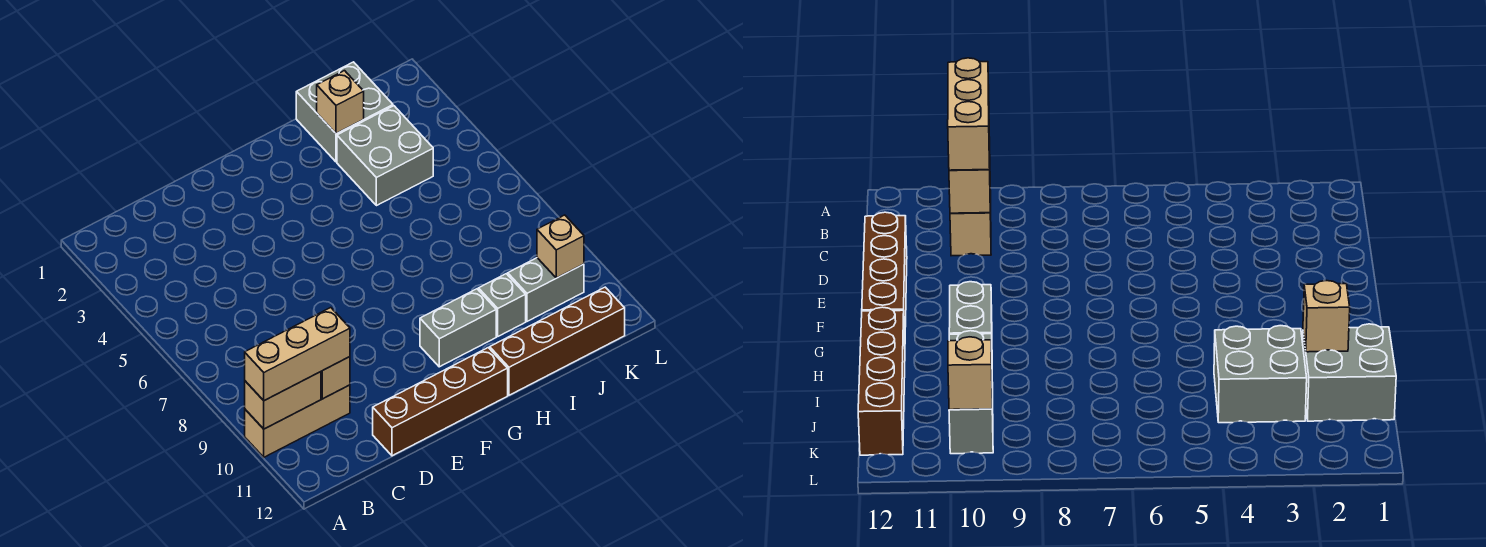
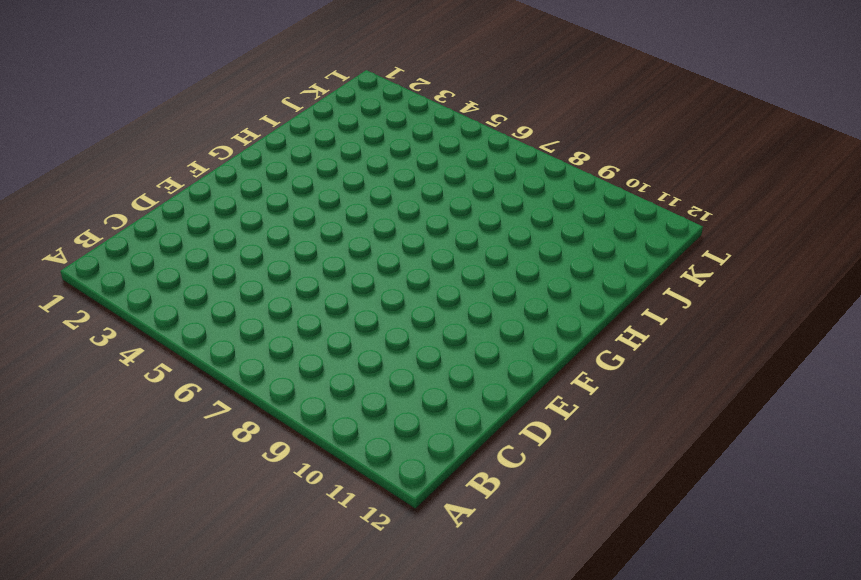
none -> tan brick A10:C10 level 1
none -> brown brick D12:G12 level 1
none -> grey brick G10:H10 level 1

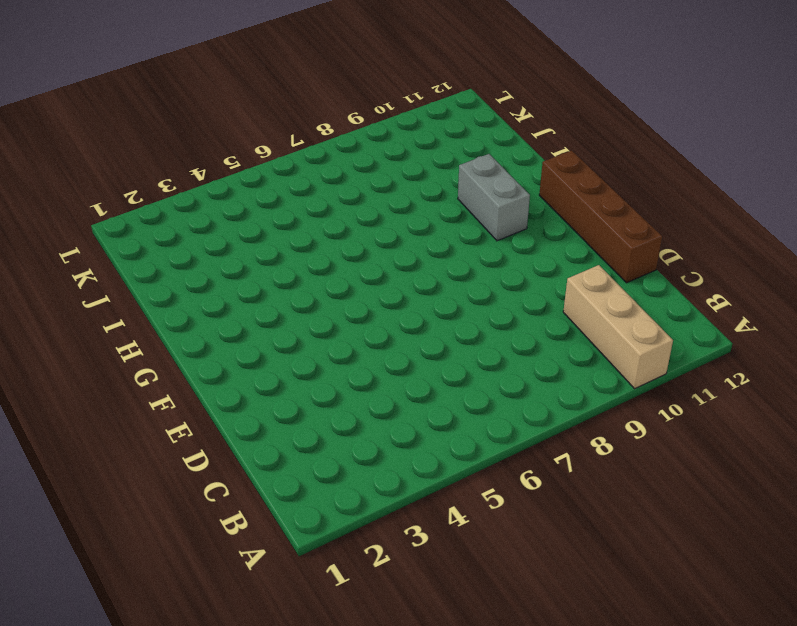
none -> brown brick H12:K12 level 1
none -> grey brick I1:J2 level 1
none -> grey brick I3:J4 level 1

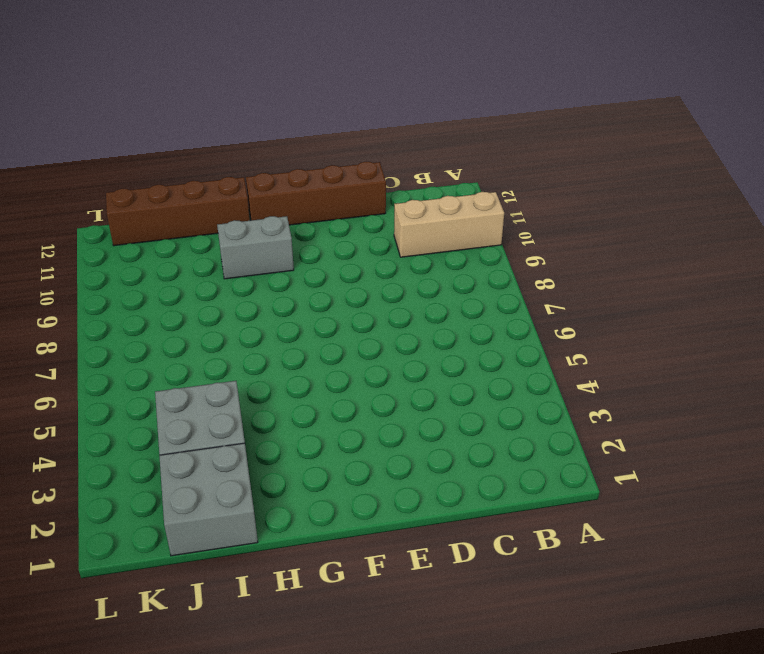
none -> grey brick I10 level 1
none -> grey brick J10:K10 level 1
none -> tan brick A10:B10 level 2

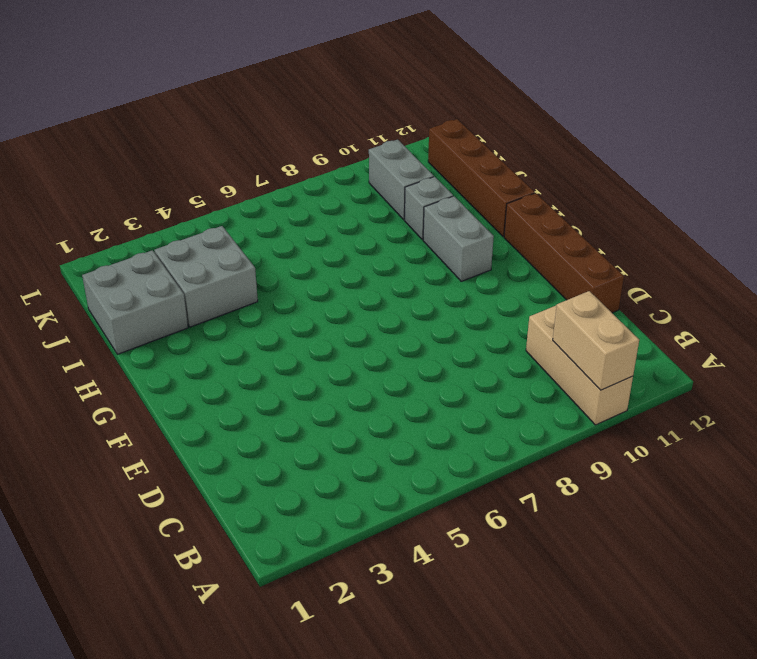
none -> tan brick C10 level 2
none -> tan brick I2 level 2
none -> tan brick K10 level 2

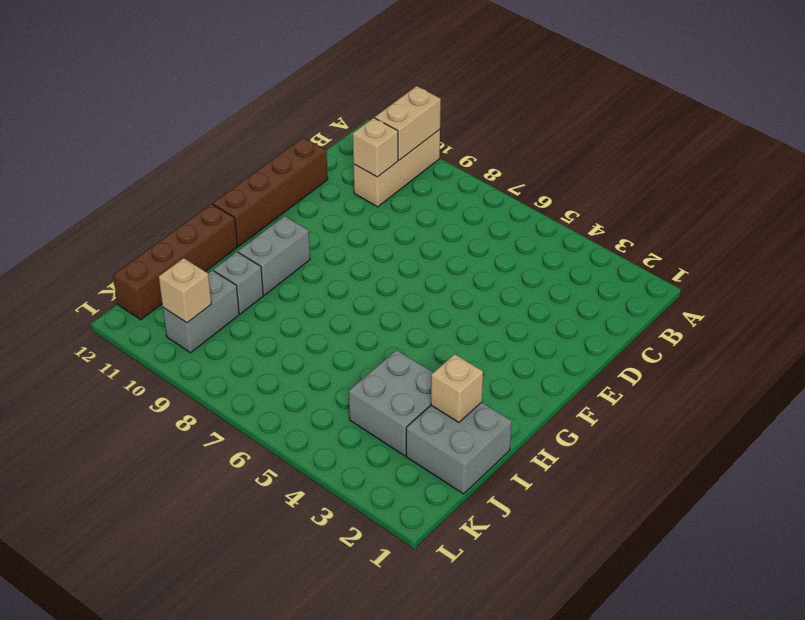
none -> tan brick A10:C10 level 3

